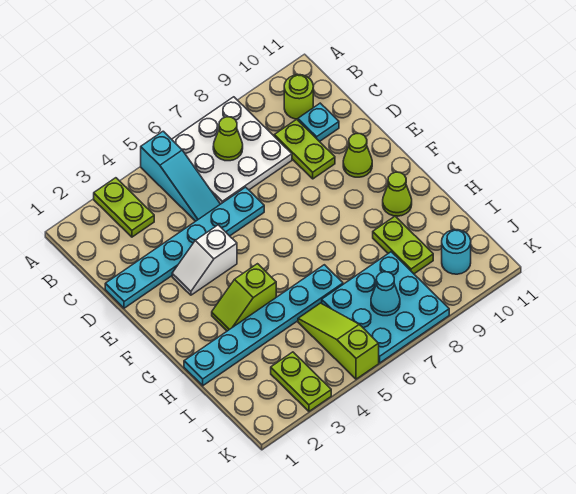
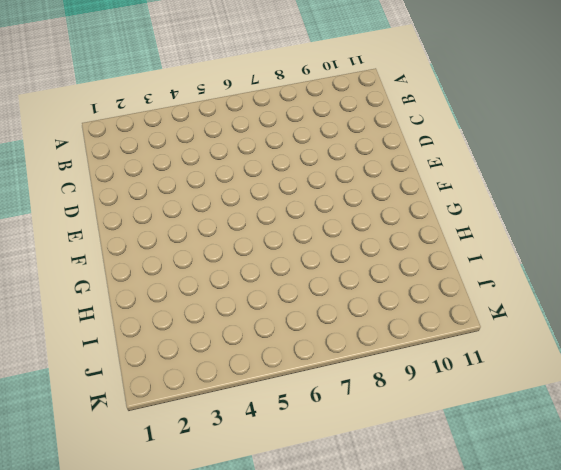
none -> lime plate A3:B3 level 1
none -> cyan slope A5:C5 level 1 top A
none -> white plate A6:C8 level 1

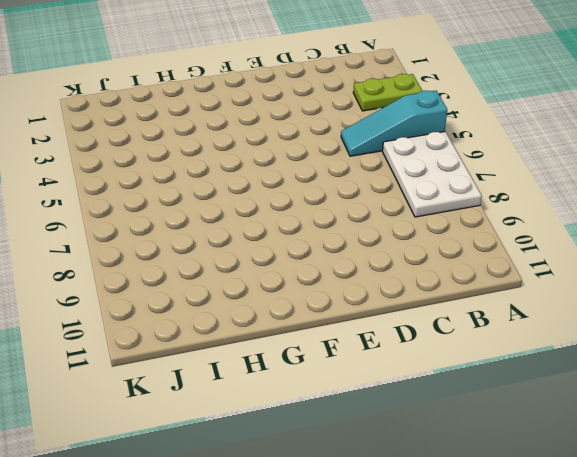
white plate A6:B8 level 1 -> white plate A6:C8 level 1
none -> lime round brick B10 level 1
none -> lime plate C9:D9 level 1
none -> cyan plate C10 level 1

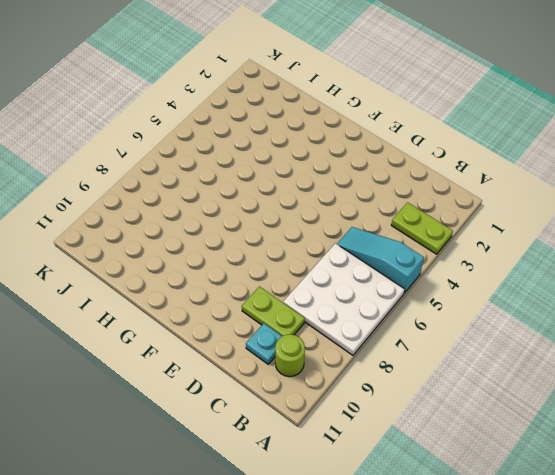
none -> cyan plate D1:D6 level 1
none -> white slope E3:E4 level 1 top 4
none -> lime cone E10 level 1

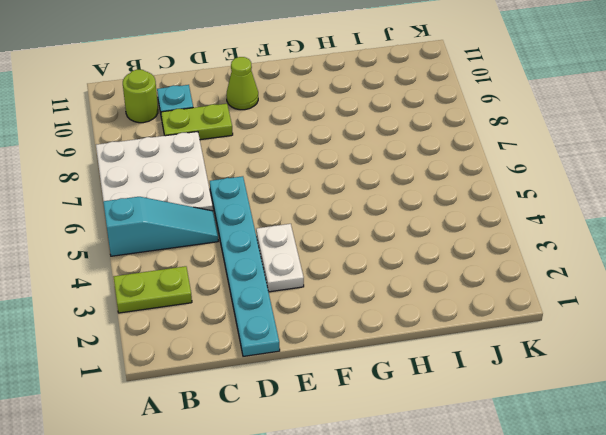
white plate E3:E4 level 1 -> white slope E3:E4 level 1 top 4
none -> lime slope G3:G4 level 1 top 4
none -> lime cone G10 level 1
none -> cyan plate H1:H6 level 1

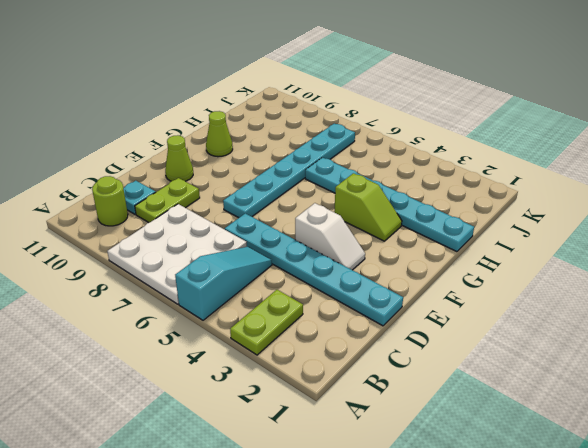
cyan plate E7:J7 level 1 -> cyan plate I6:K8 level 1
none -> lime plate H9:I9 level 1
none -> lime slope I5:K5 level 1 top K
none -> lime plate J3:K3 level 1

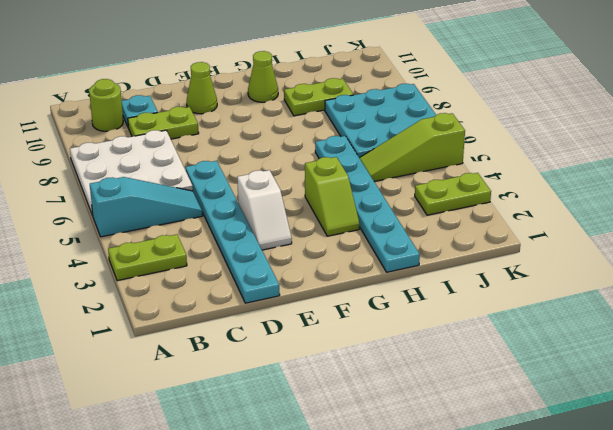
none -> cyan round brick J10 level 1
none -> lime cone B7 level 2
none -> cyan cone J7 level 2

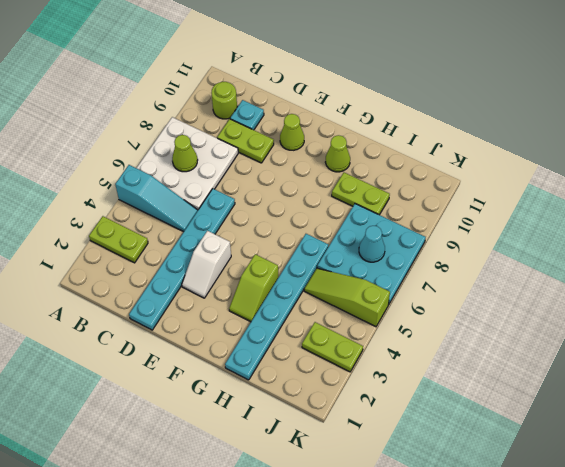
none -> cyan round brick J10 level 1

